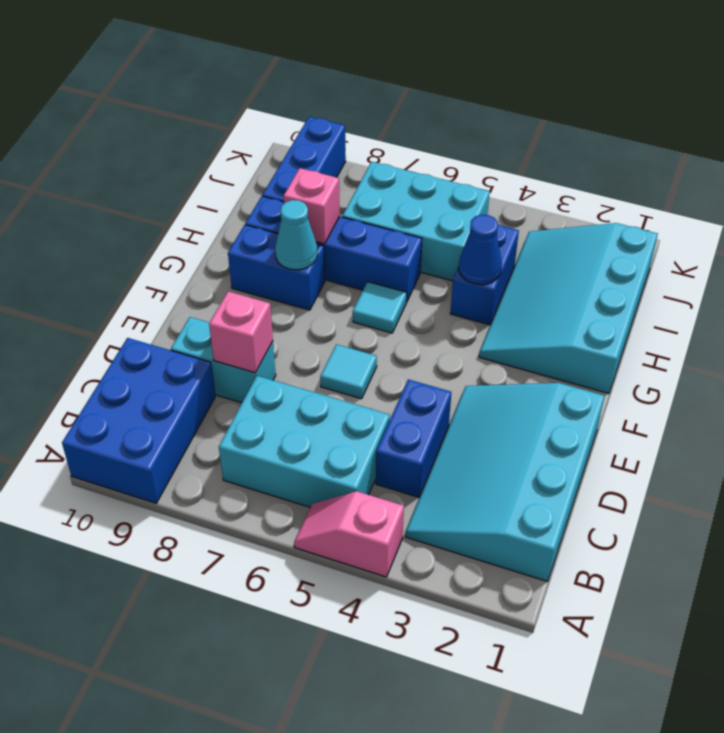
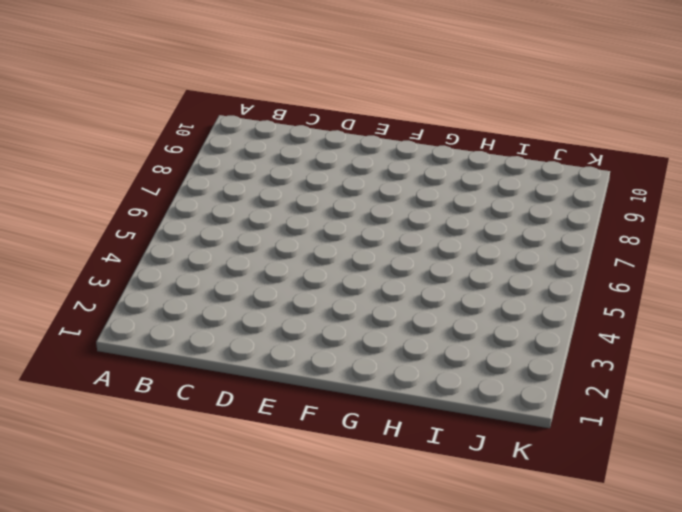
none -> pink slope A4:A5 level 1 top 4
none -> blue brick A9:C10 level 1
none -> cyan slope B1:E3 level 1 top 1

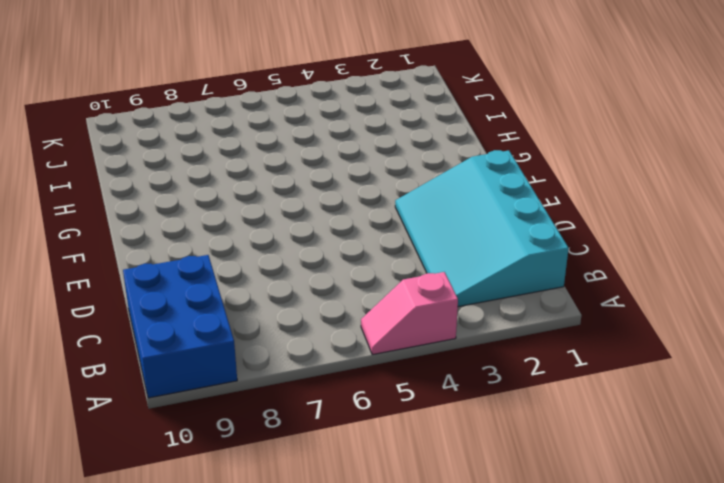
none -> cyan brick B5:C7 level 1
none -> blue brick C4:D4 level 1
none -> cyan brick D8:D9 level 1

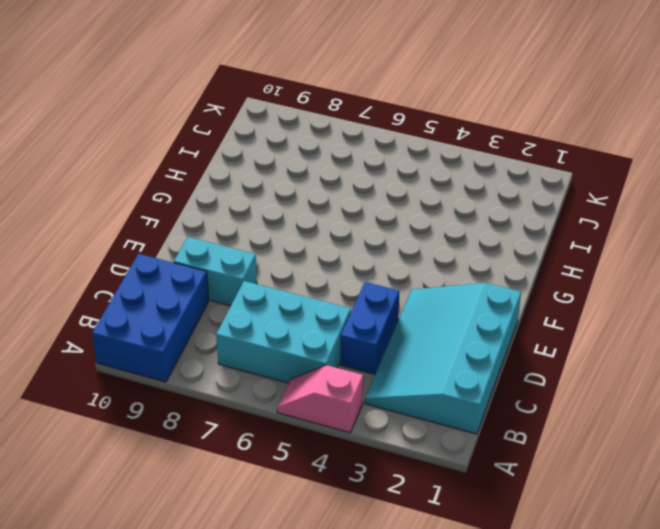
none -> cyan tile E6 level 1
none -> cyan slope G1:J3 level 1 top 1
none -> cyan tile G6 level 1

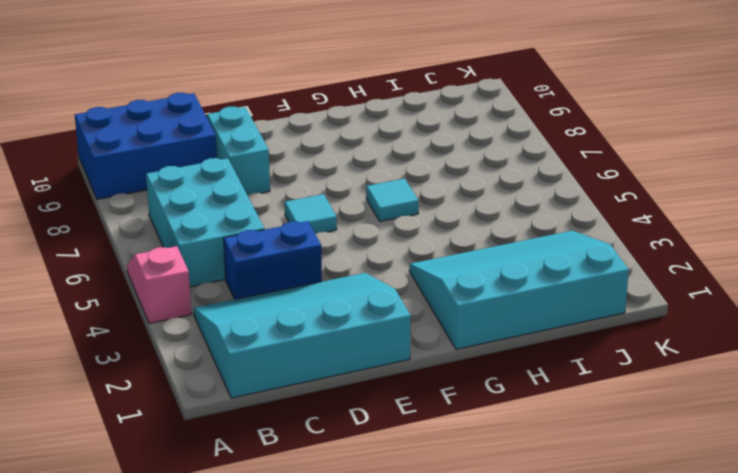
none -> blue brick G8:G9 level 1
none -> blue brick H4:I4 level 1
none -> blue brick H6:H9 level 1

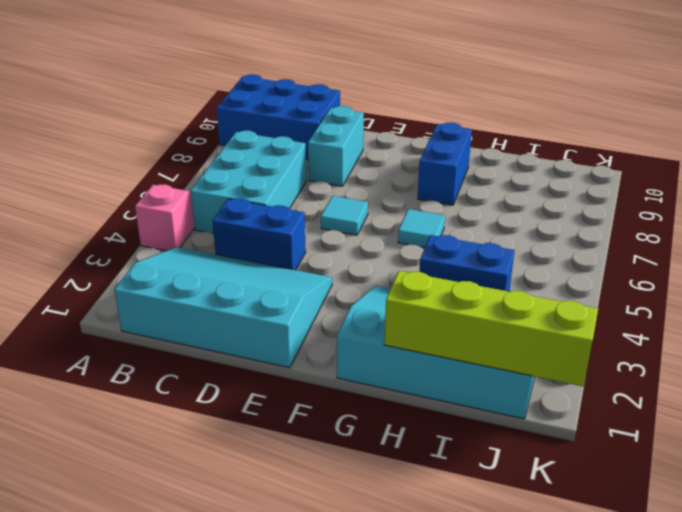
lime brick H1:K1 level 2 -> none
none -> blue brick H6:H9 level 1
none -> cyan brick I5:J7 level 1
none -> blue brick I9:K9 level 1

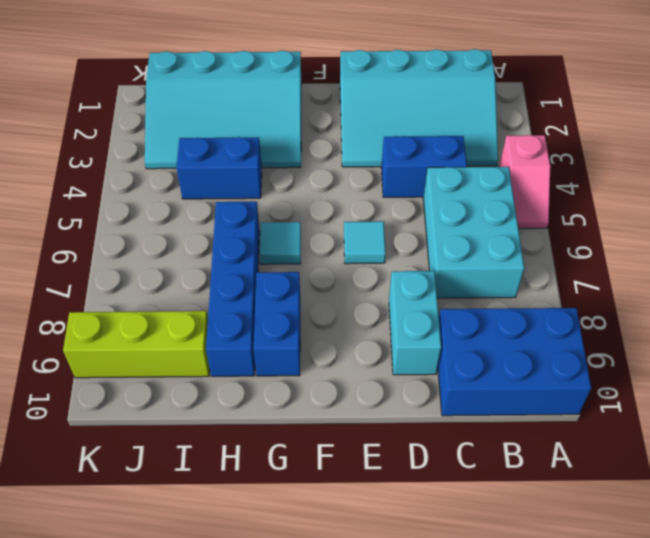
lime brick I9:K9 level 1 -> blue brick I9:K9 level 1
none -> cyan brick I5:J7 level 1
none -> pink brick D8 level 2
none -> cyan cone G8 level 2

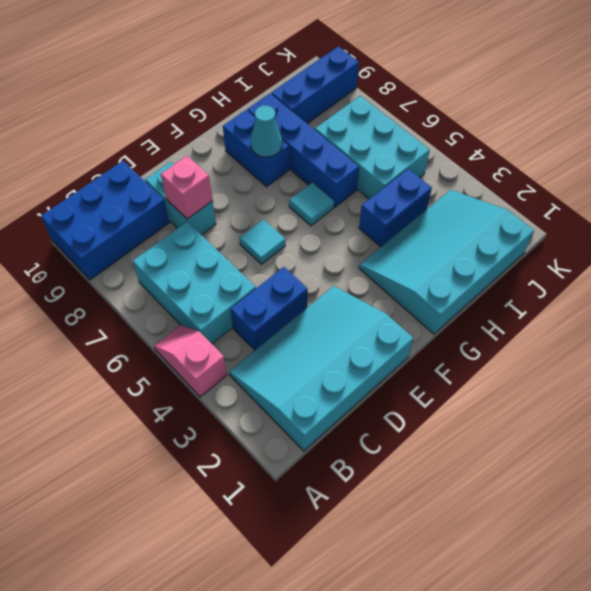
none -> blue cone H4 level 2
none -> pink brick H8 level 2

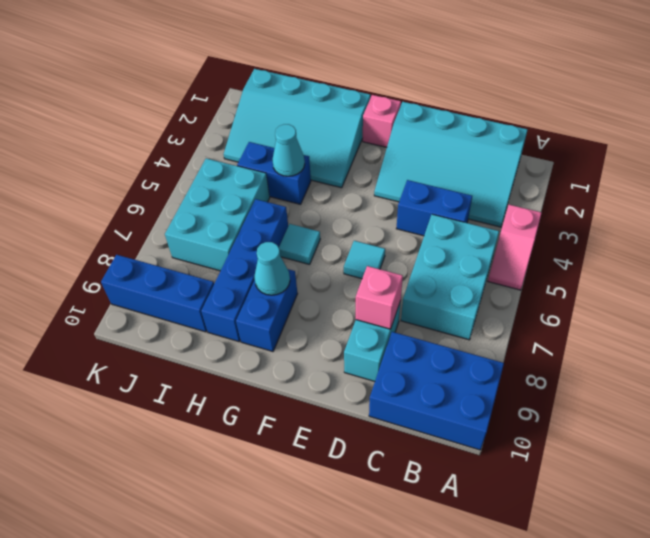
pink brick F1 level 1 -> pink brick H8 level 2
cyan cone H4 level 2 -> blue cone H4 level 2

